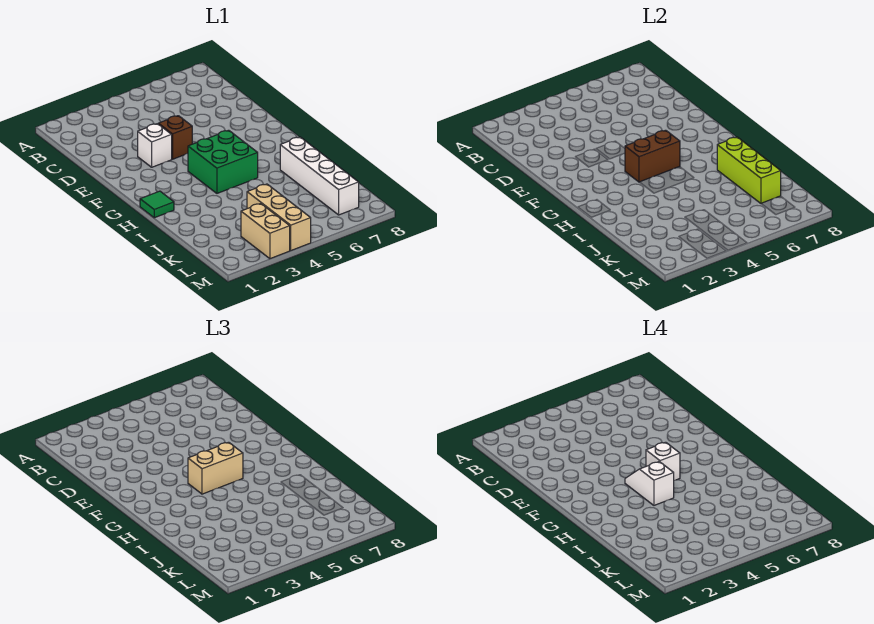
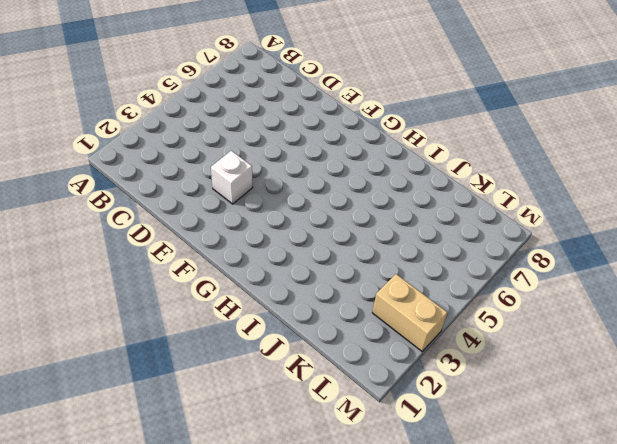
none -> brown brick E4 level 1
none -> green brick G4:H5 level 1
none -> green tile H1 level 1

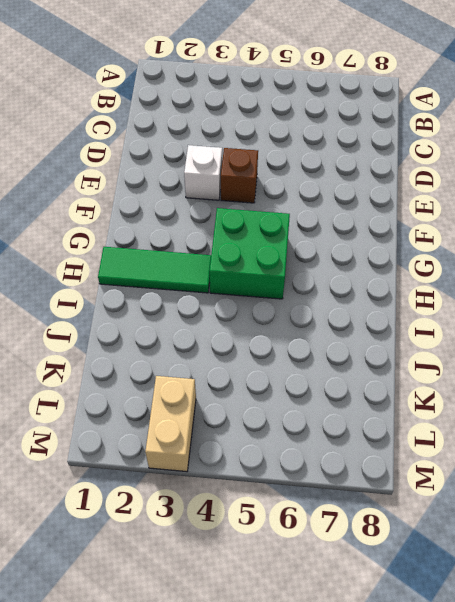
green tile H1:H3 level 1 -> green tile H1 level 1
none -> white brick I7:L7 level 1
none -> tan brick K4:M4 level 1
none -> brown brick G4:G5 level 2

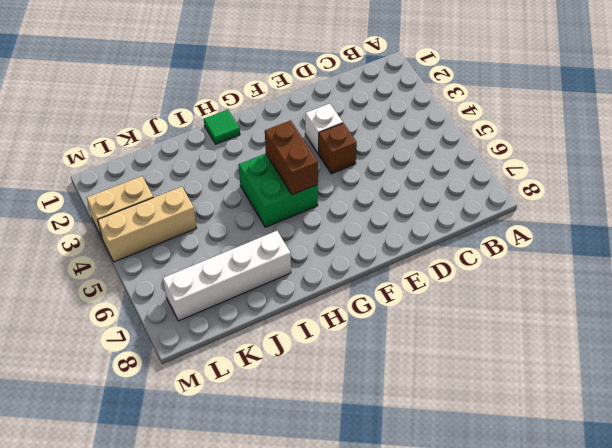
none -> lime brick I7:K7 level 2
none -> tan brick G4:G5 level 3
none -> white slope G4:H4 level 4 top H

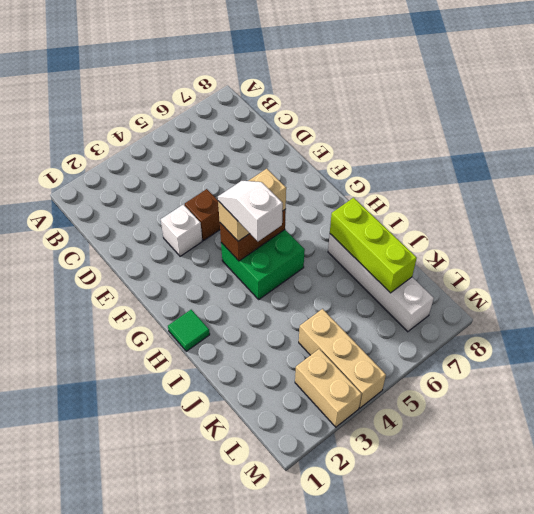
none -> white brick G5 level 4

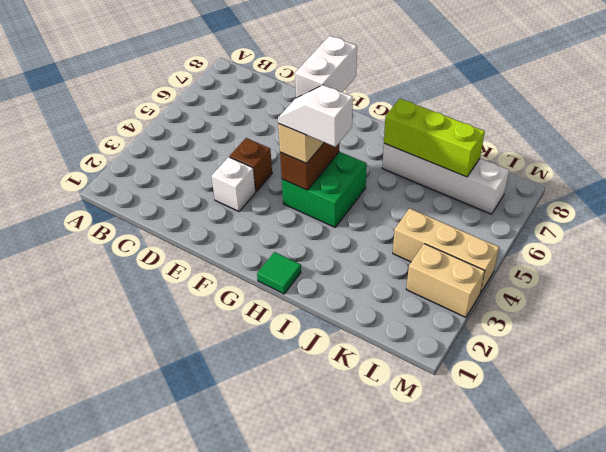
white brick G5:G6 level 4 -> white brick G5 level 4

